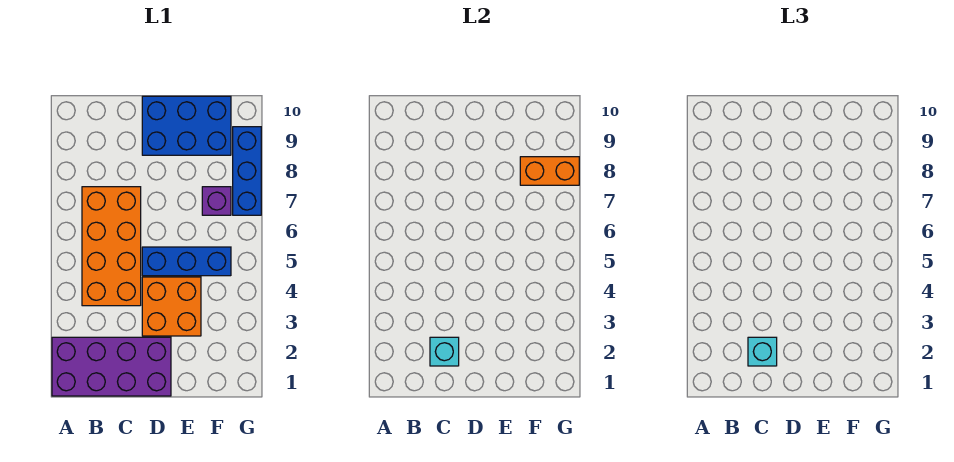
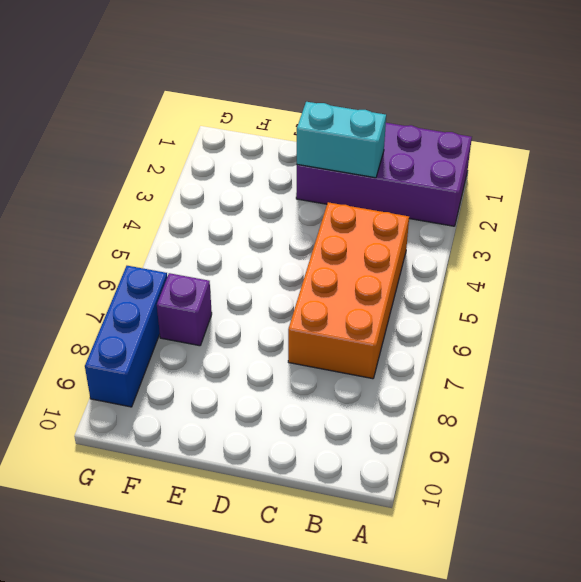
cyan brick C2:D2 level 2 -> cyan brick C2 level 2
none -> orange brick D3:E4 level 1
none -> blue brick D5:F5 level 1

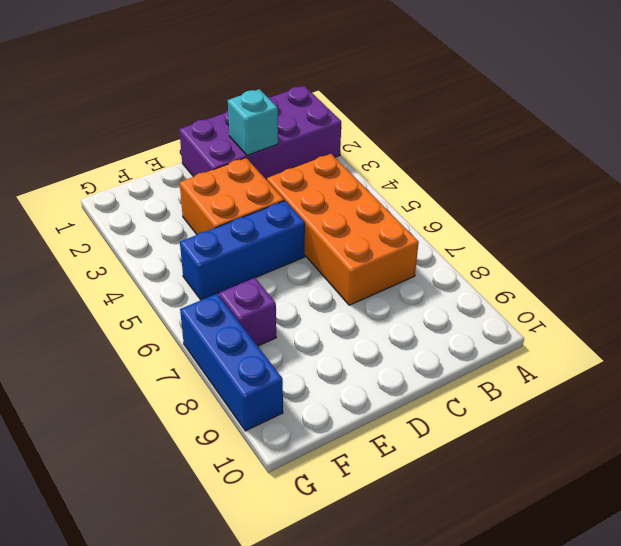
none -> blue brick D9:F10 level 1
none -> orange brick F8:G8 level 2

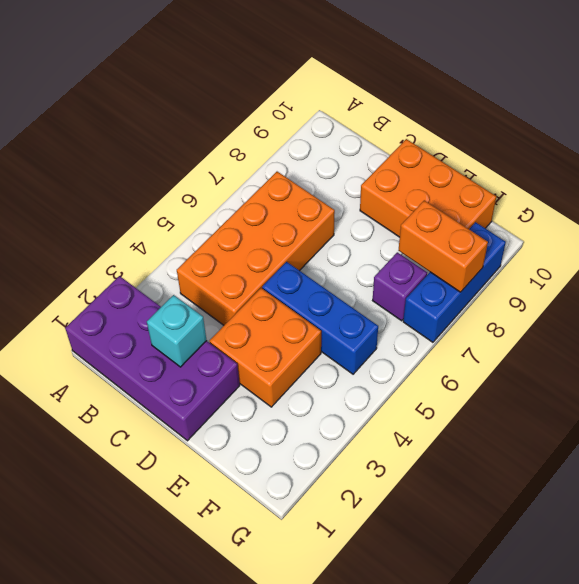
orange brick D9:F10 level 1 -> blue brick D9:F10 level 1
none -> cyan brick C2 level 3

